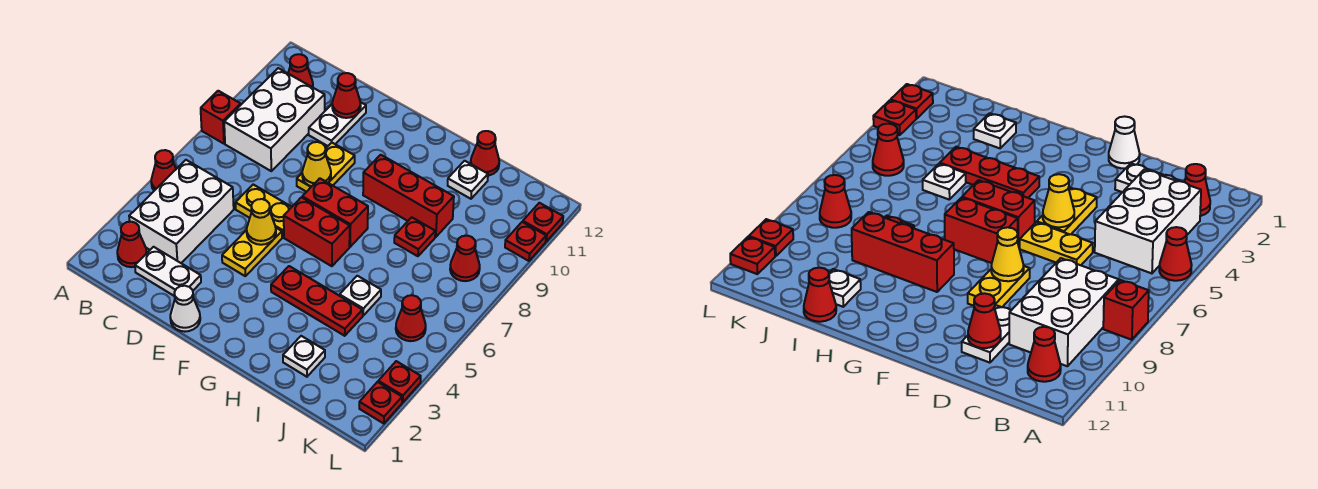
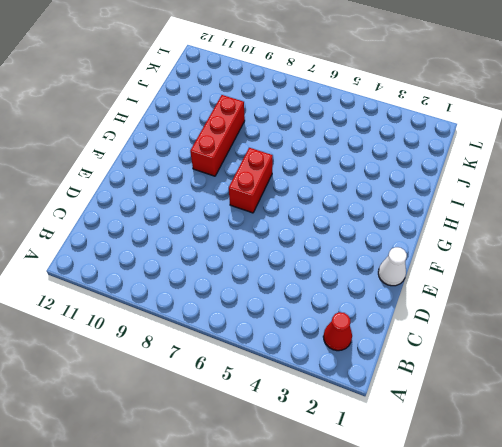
none -> red cone A5 level 1
none -> red brick A8 level 1
none -> white brick B3:C5 level 1
none -> white brick B8:C10 level 1

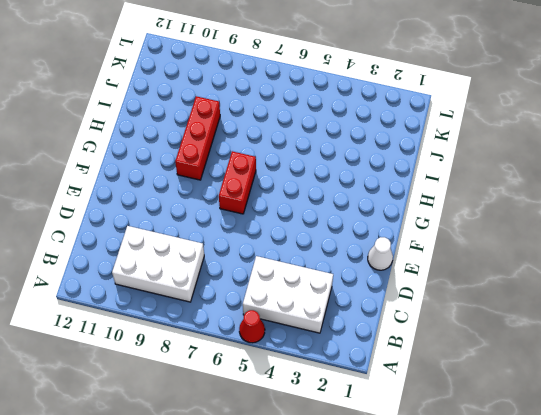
none -> red brick A8 level 1
none -> red cone B2 level 1
none -> red cone B11 level 1
none -> white plate C2:D2 level 1

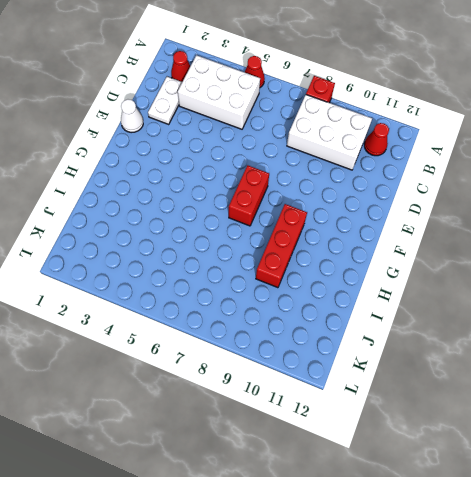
none -> yellow plate D6:E6 level 1
none -> white plate D10:D11 level 1
none -> yellow plate E4:E5 level 1
none -> yellow plate E8:E9 level 1

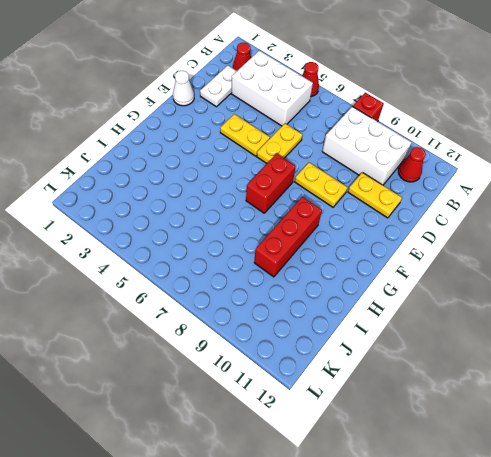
yellow plate D10:D11 level 1 -> white plate D10:D11 level 1
none -> red brick F6:G6 level 1
none -> red plate G4:I4 level 1
none -> white plate I2 level 1
none -> white plate I5 level 1

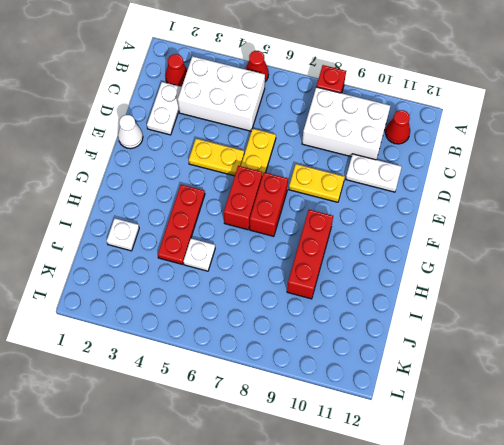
none -> red plate I8 level 1
none -> white plate I11 level 1
none -> red cone I12 level 1
none -> red cone K5 level 1

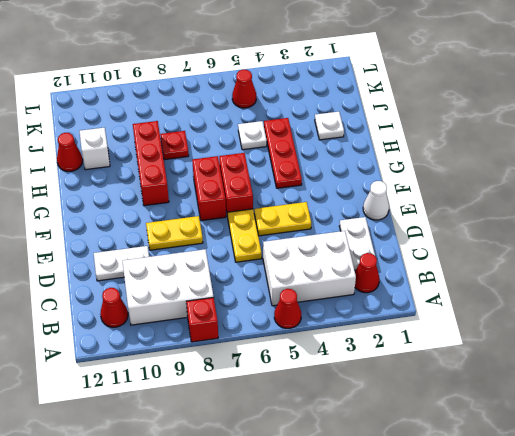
white brick I11 level 1 -> white plate I11 level 1
none -> red cone K8 level 1
none -> red plate L2 level 1
none -> red plate L3 level 1
none -> red plate L10 level 1

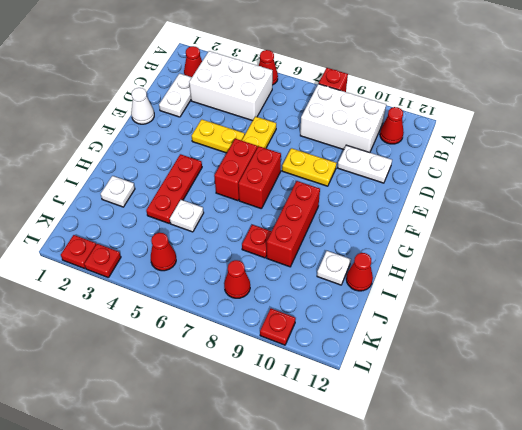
none -> red plate L11 level 1
none -> red cone D11 level 2
none -> yellow cone E5 level 2
none -> yellow cone E8 level 2

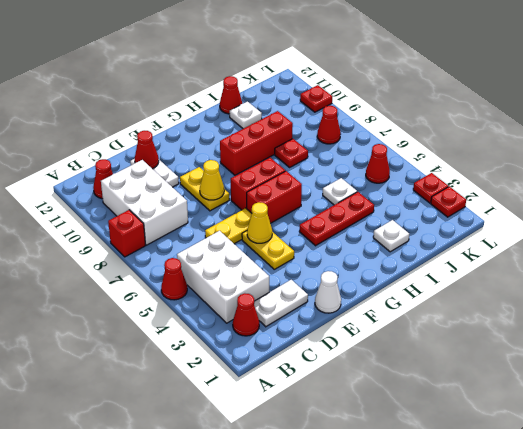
none -> red plate L11 level 1

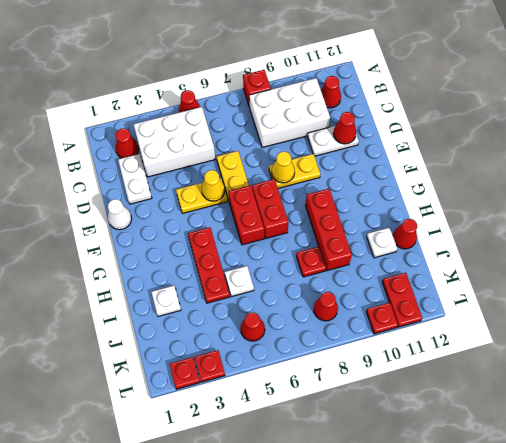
red plate K11:L11 level 1 -> red plate L11 level 1

